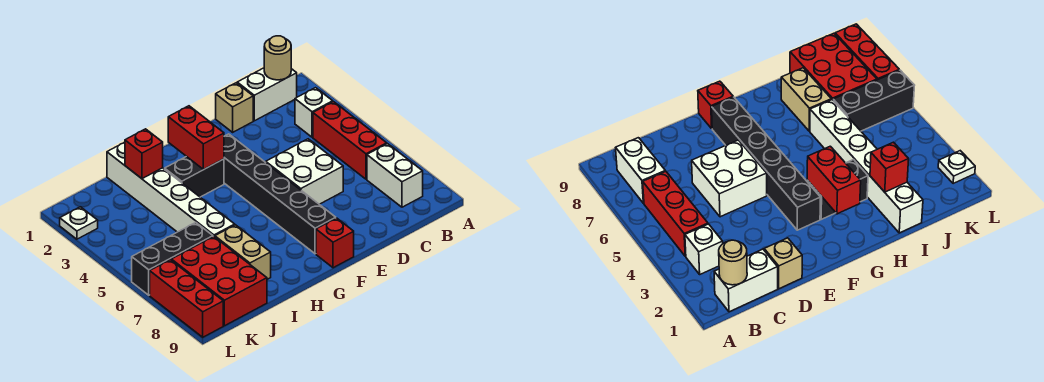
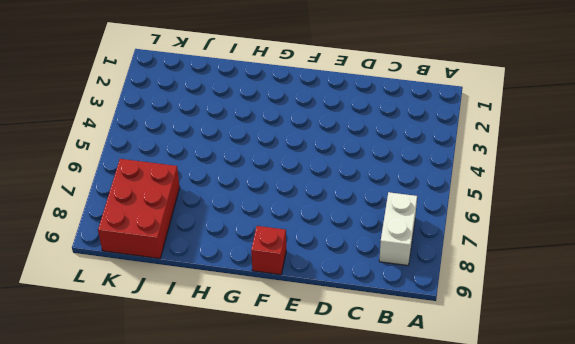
none -> white brick B1:C1 level 1
none -> white brick B3 level 1
none -> red brick B4:B6 level 1

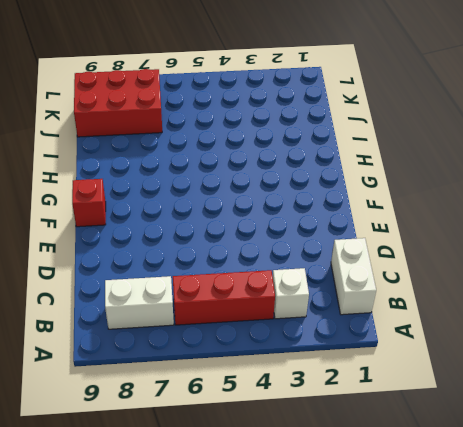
none -> tan brick D1 level 1
none -> white brick D5:E6 level 1
none -> black brick F3:F8 level 1

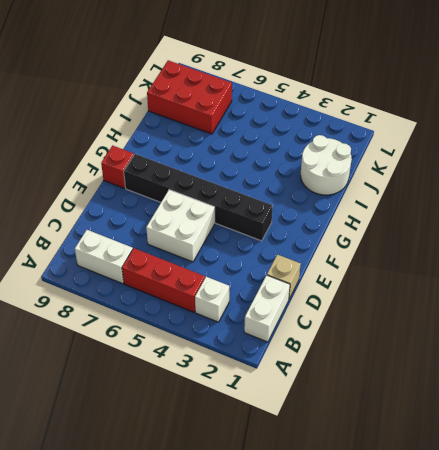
white round brick I1:J2 level 1 -> white brick I1:I6 level 1
none -> black brick G3:H3 level 1
none -> tan brick I7:I8 level 1
none -> black brick J6:L6 level 1

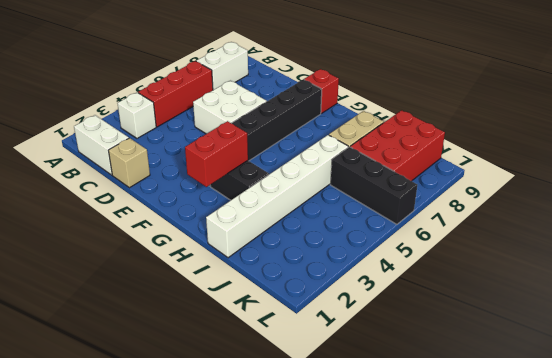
none -> white plate L2 level 1
none -> red brick L7:L9 level 1
none -> tan round brick B1 level 2

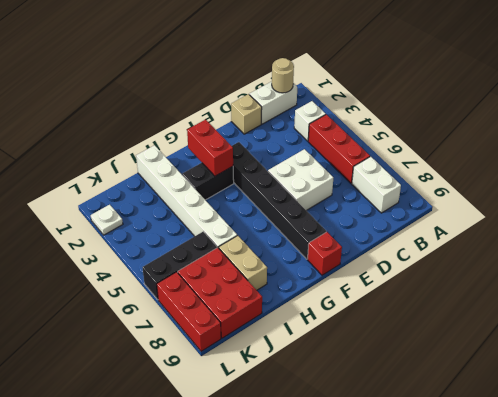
none -> red brick I2 level 2

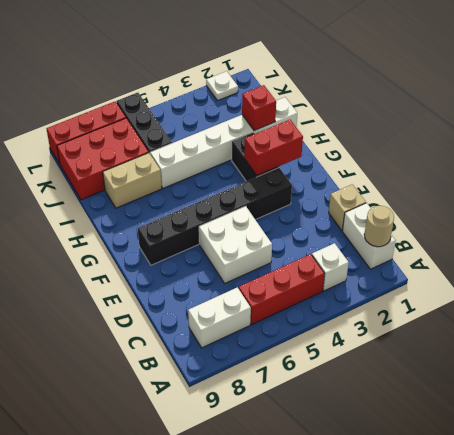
none -> red brick F9 level 1

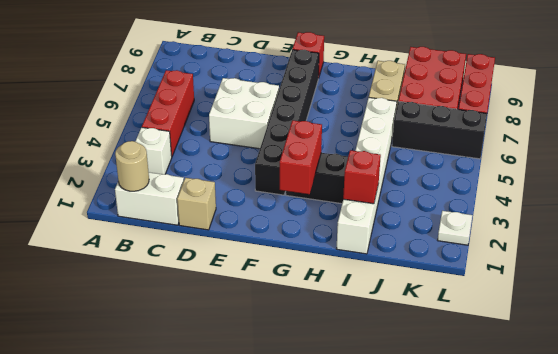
none -> white brick B7:B8 level 1

